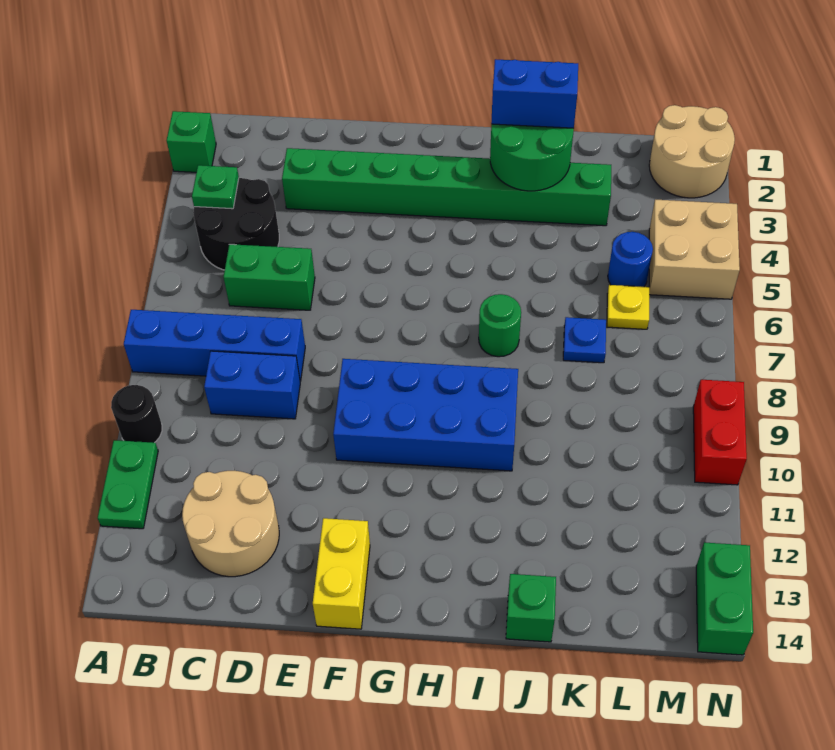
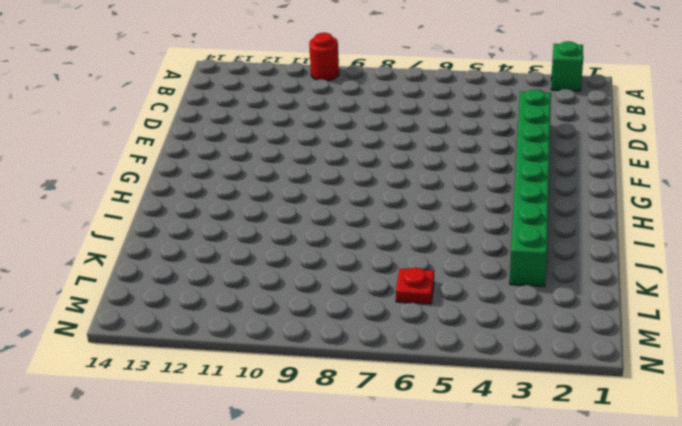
red round brick A10 level 1 -> black round brick A10 level 1
red plate L6 level 1 -> yellow plate L6 level 1
none -> blue brick A8:D8 level 1
none -> green plate A11:A12 level 1
none -> black round brick B4:C5 level 1

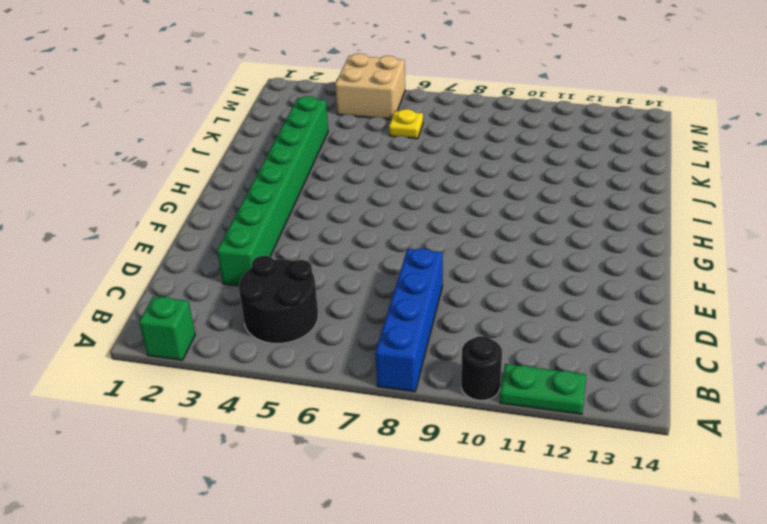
none -> green brick C6:D6 level 1
none -> blue brick C9:D9 level 1
none -> tan round brick C12:D13 level 1

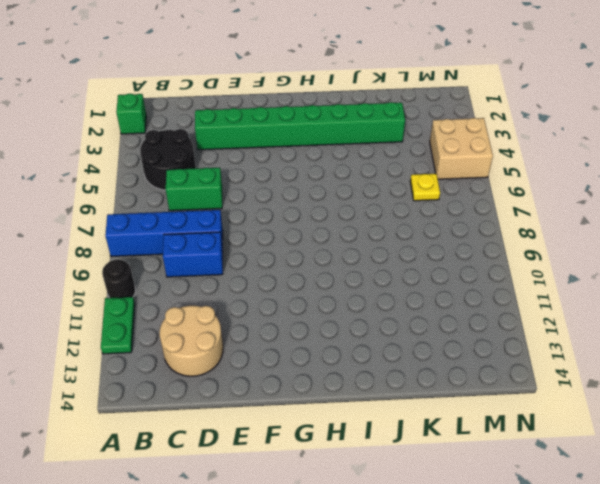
none -> blue brick F9:I10 level 1
none -> yellow brick F13:F14 level 1
none -> green round brick I7 level 1

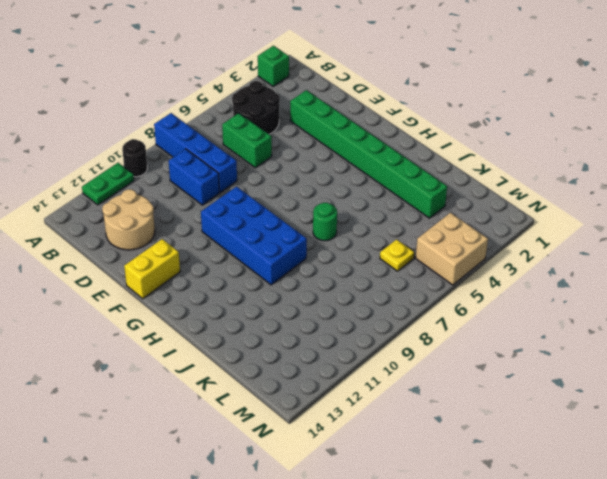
none -> green brick J14 level 1
none -> blue plate K7 level 1
none -> blue round brick L5 level 1

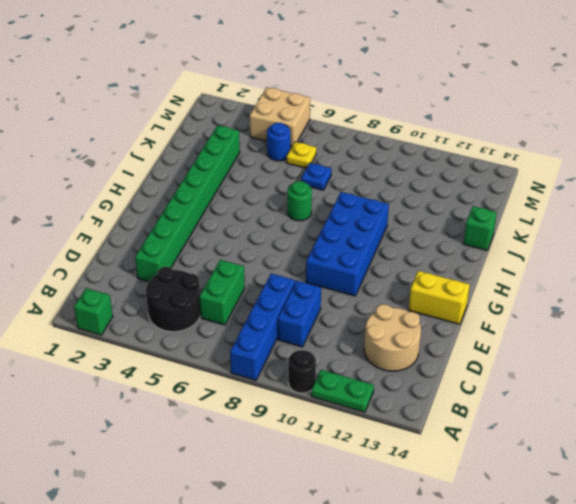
none -> tan round brick M1:N2 level 1
none -> red brick N9:N10 level 1
none -> green brick N13:N14 level 1

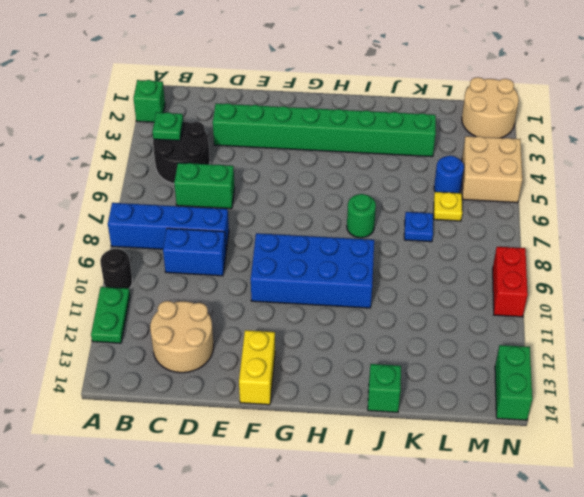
none -> green round brick I2:J3 level 2
none -> blue brick I2:J2 level 3

